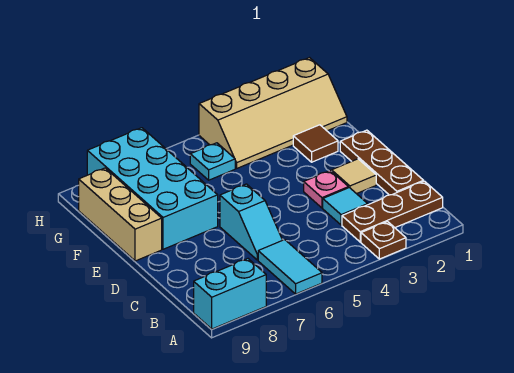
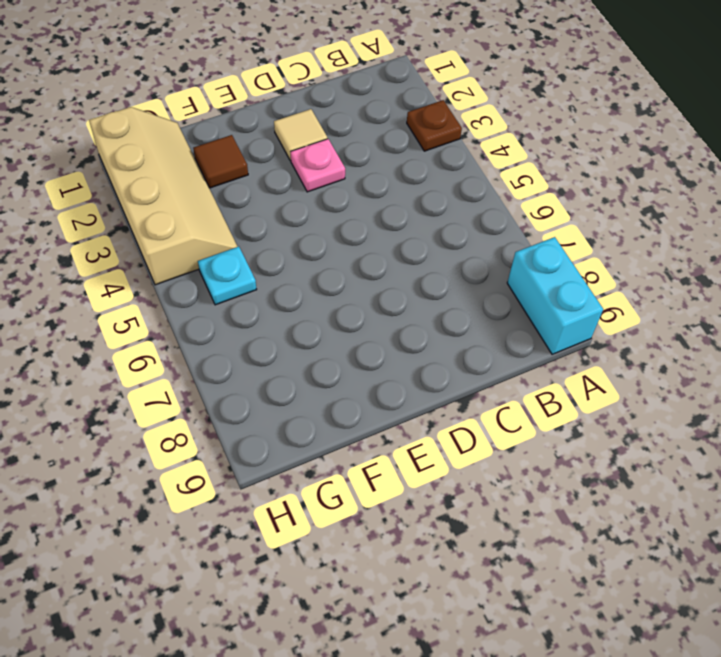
none -> cyan tile A6:B6 level 1
none -> brown plate B1:B3 level 1
none -> brown plate C1:E1 level 1

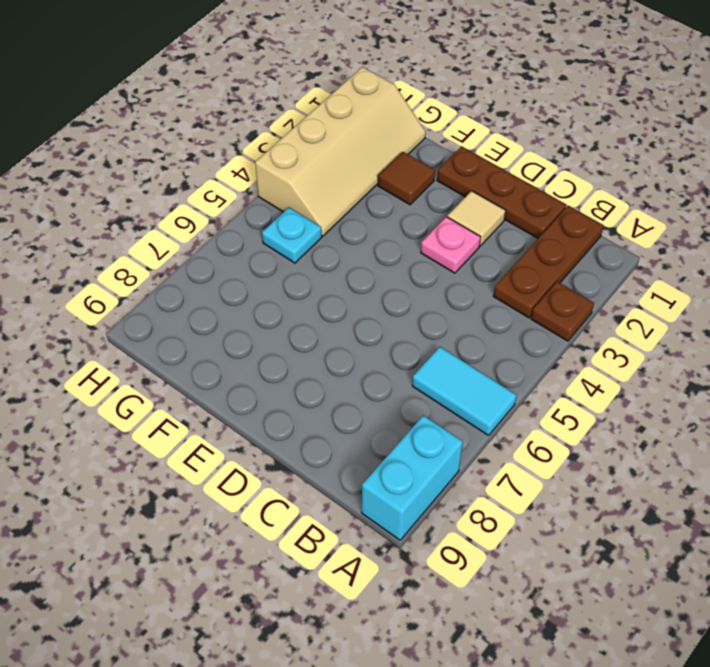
none -> cyan tile C3 level 1
none -> cyan slope C6:D6 level 1 top D
none -> cyan brick E7:H8 level 1

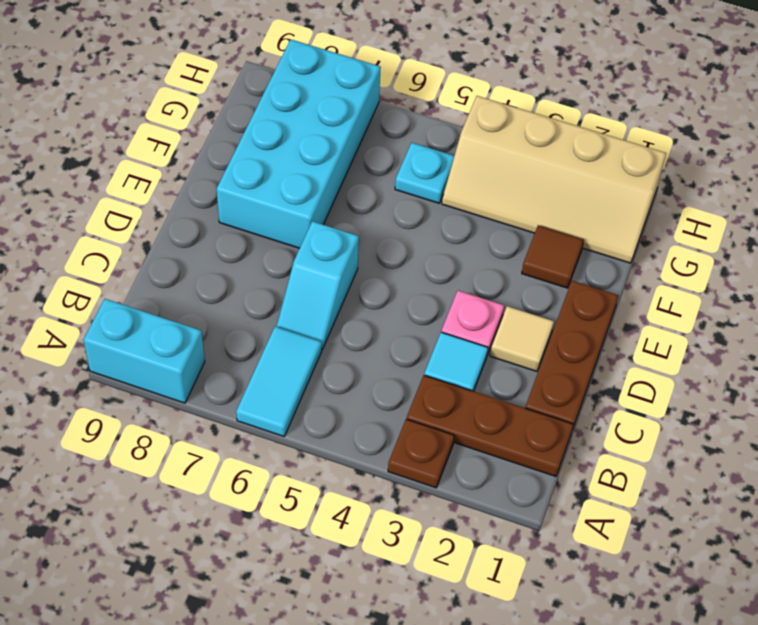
none -> tan brick E9:G9 level 1

